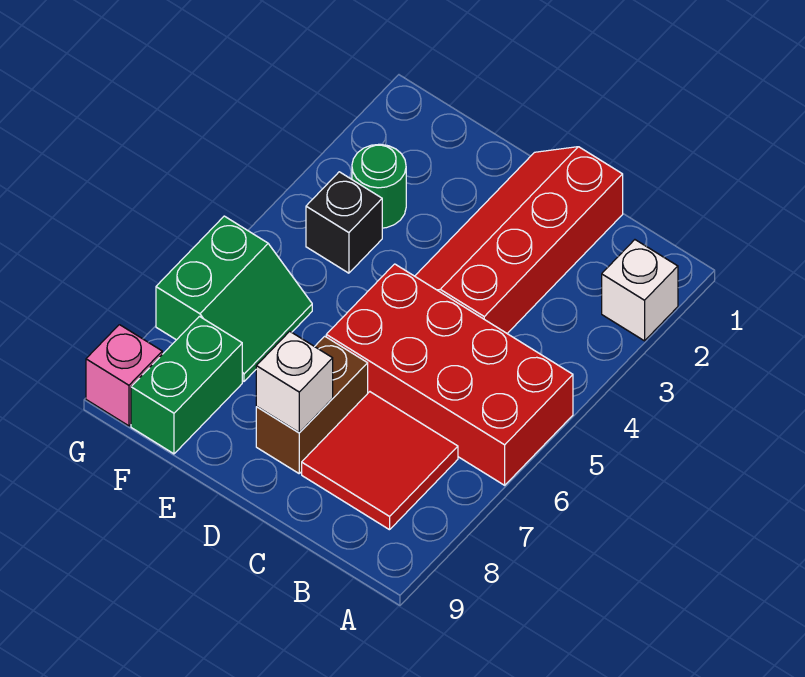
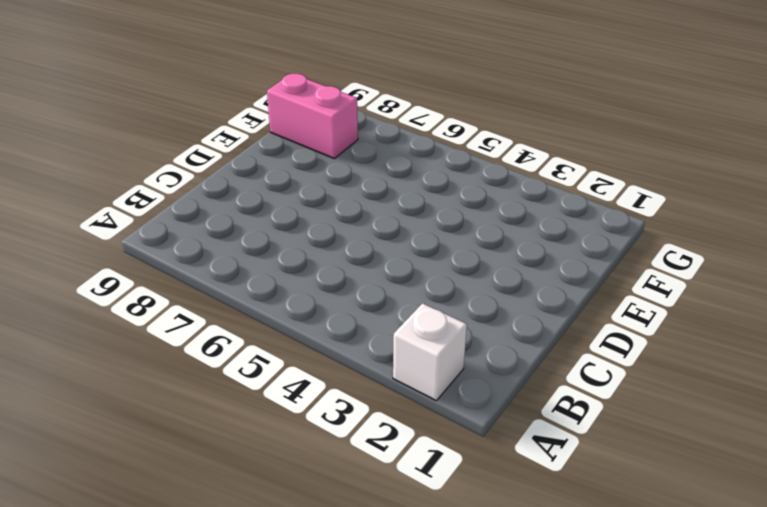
pink brick F8:F9 level 1 -> green brick F8:F9 level 1
none -> red brick A5:D6 level 1
none -> red tile B7:C8 level 1

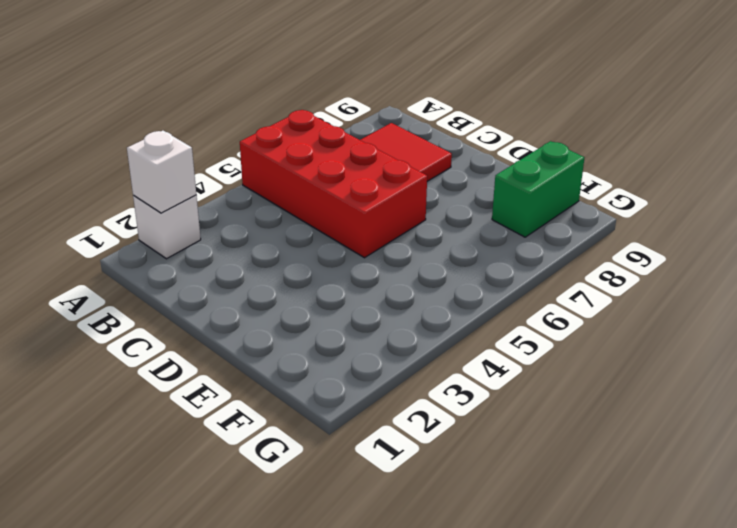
white brick A2 level 2 -> white brick D8 level 2
none -> red slope C1:D4 level 1 top C
none -> brown brick D7:D8 level 1

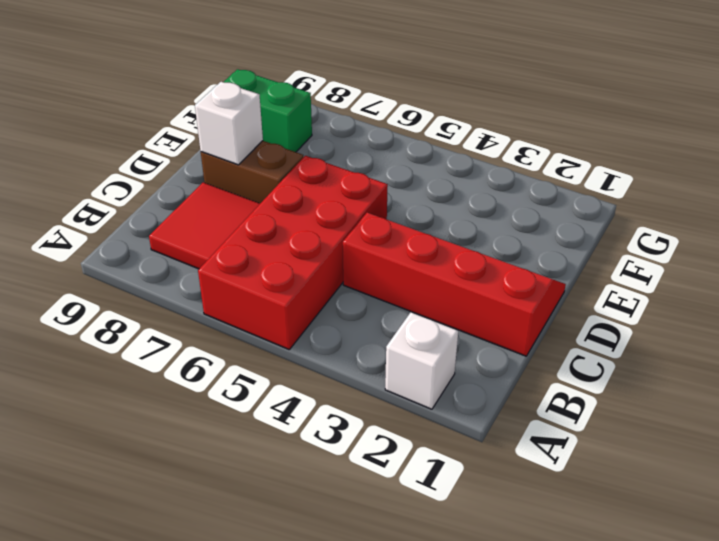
none -> green round brick F3 level 1
none -> black brick F4 level 1

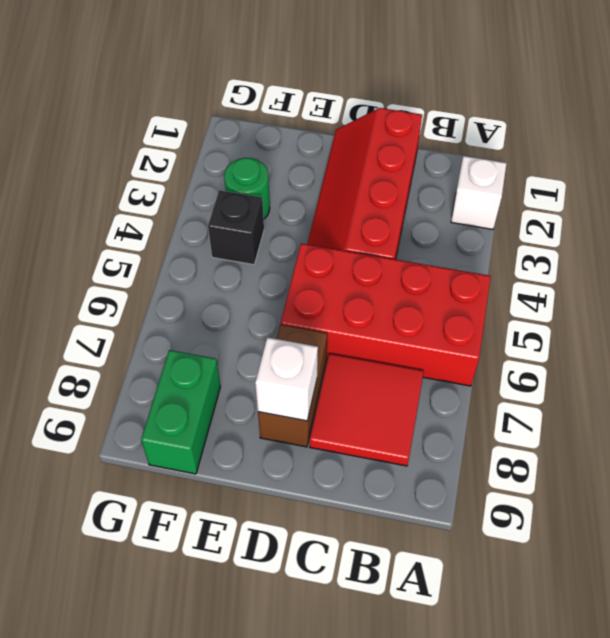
none -> green slope F6:G7 level 1 top G
none -> pink brick G9 level 1

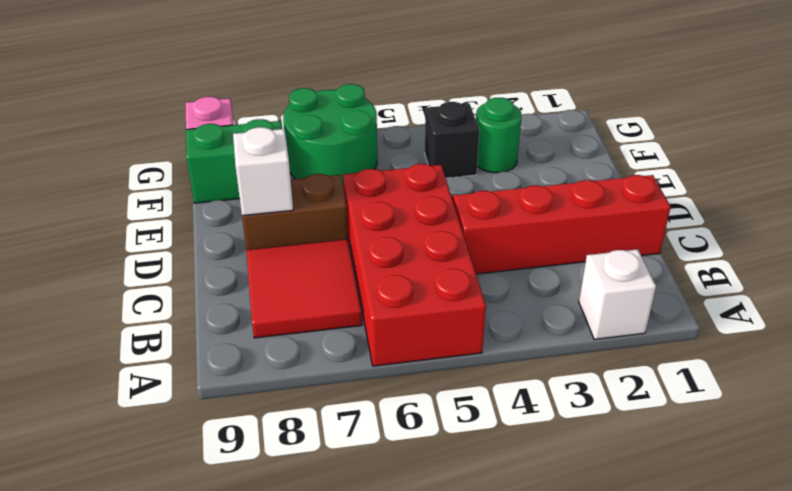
green round brick F6:G7 level 1 -> green slope F6:G7 level 1 top G

